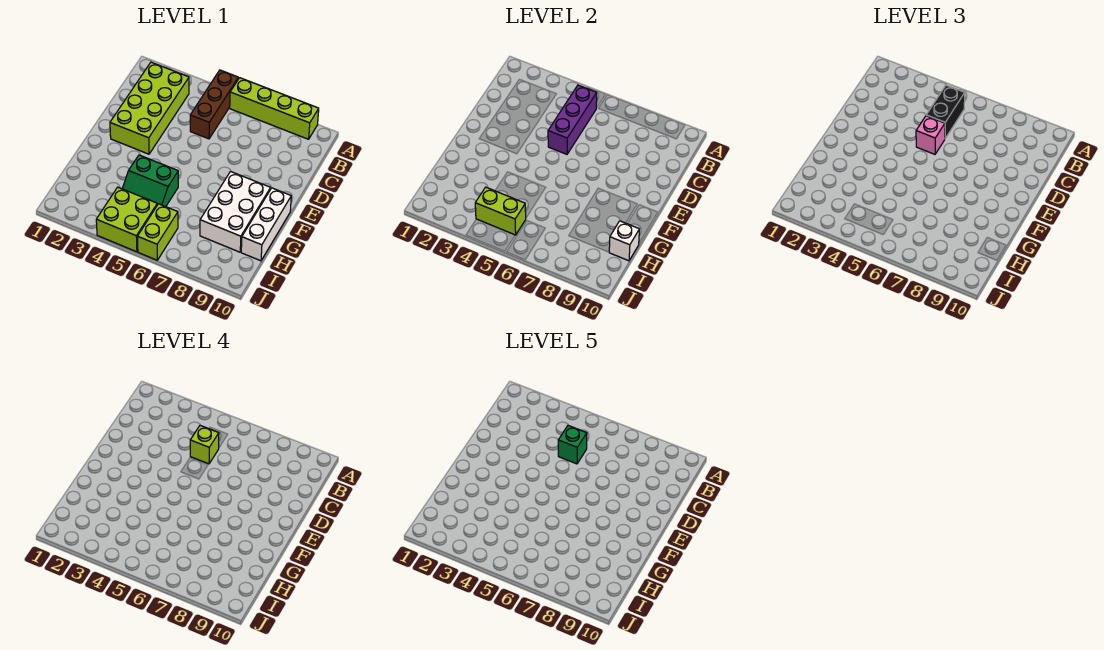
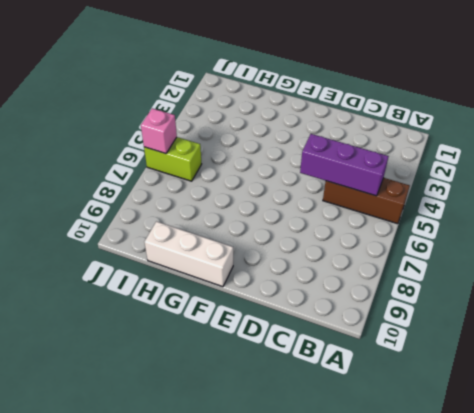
pink brick J6 level 2 -> pink brick D5 level 3
none -> lime brick A6:A9 level 1
none -> lime brick B2:E3 level 1
none -> white brick F8:H9 level 1

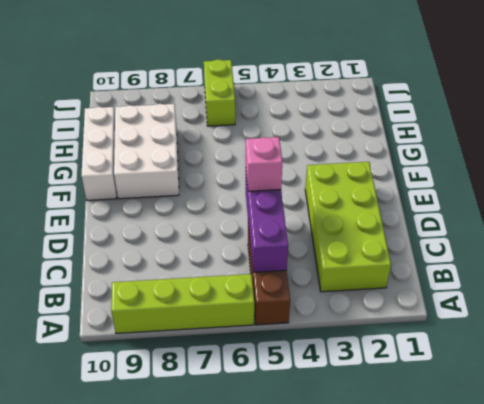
none -> green slope G4:H5 level 1 top G
none -> lime brick I4:J5 level 1
none -> white brick H10 level 2

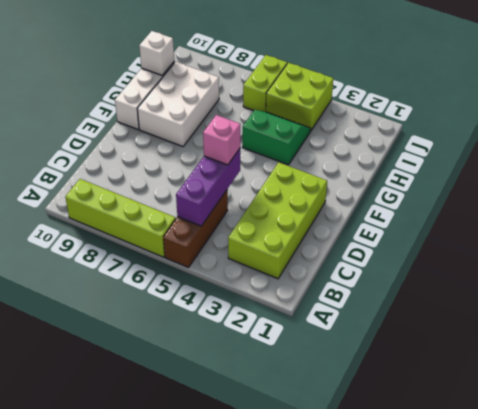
none -> lime brick I4:I5 level 2
none -> black brick B5:C5 level 3
none -> lime brick C5 level 4

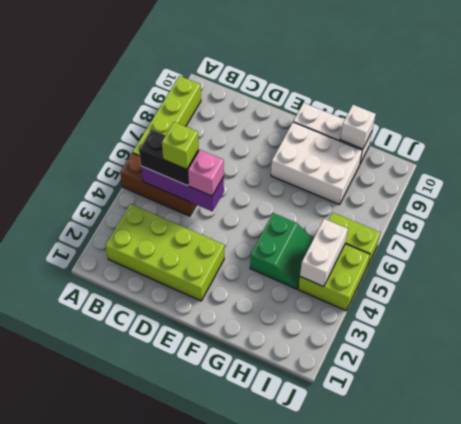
white brick I4:I5 level 2 -> lime brick I4:I5 level 2
none -> green brick C5 level 5

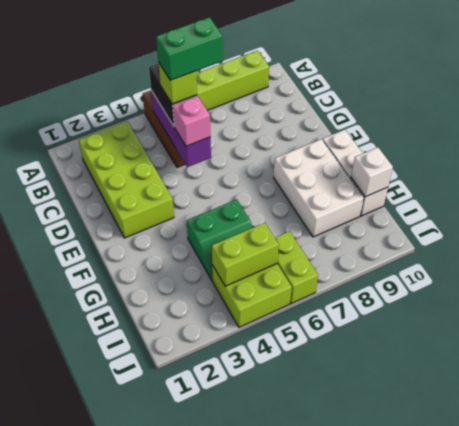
green brick C5:C6 level 5 -> green brick C5 level 5

